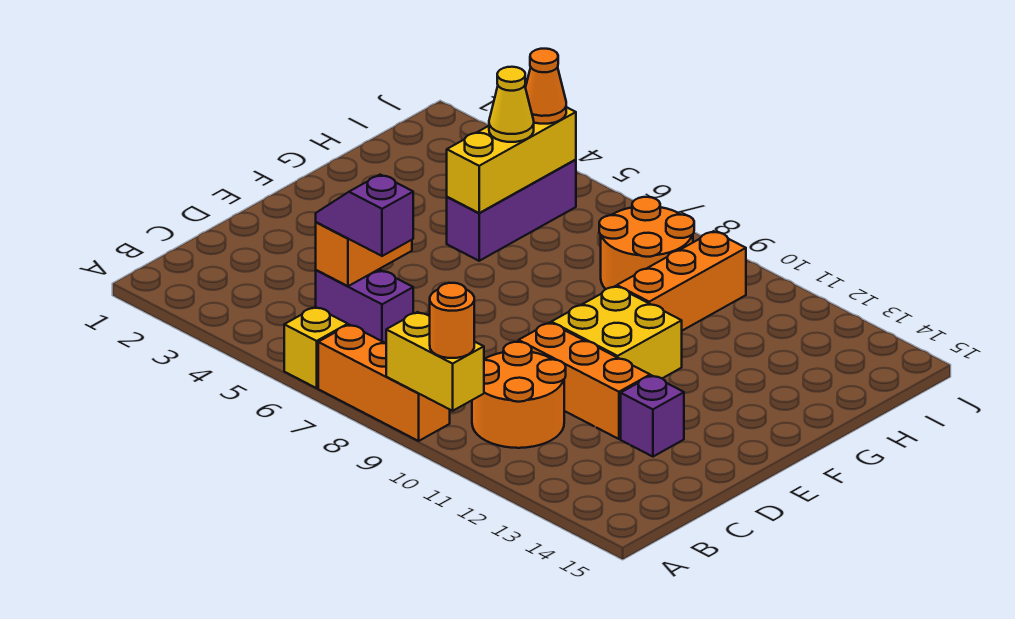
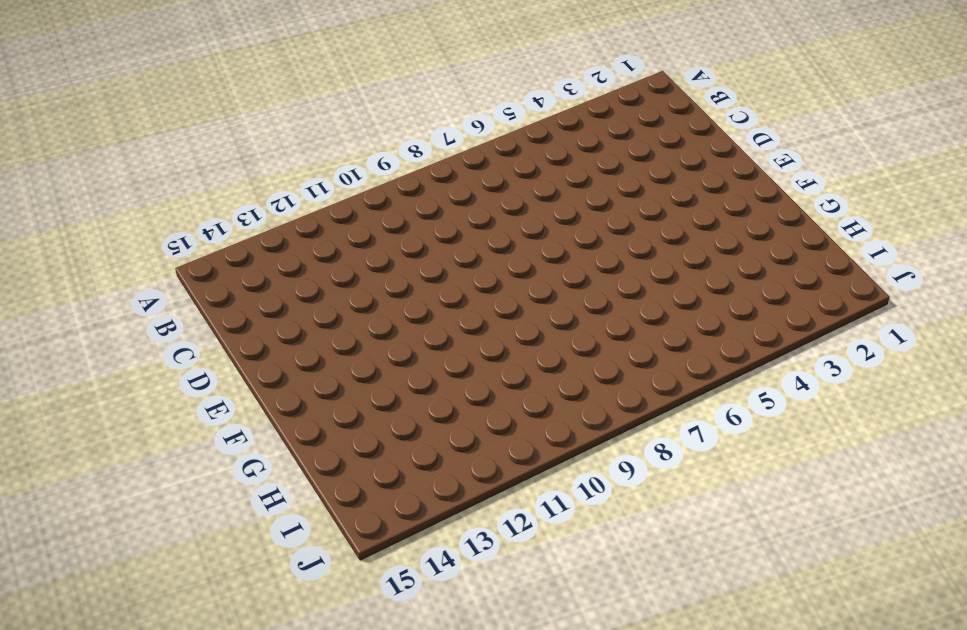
none -> yellow brick A6 level 1
none -> orange brick A7:A9 level 1
none -> orange round brick B10:C11 level 1

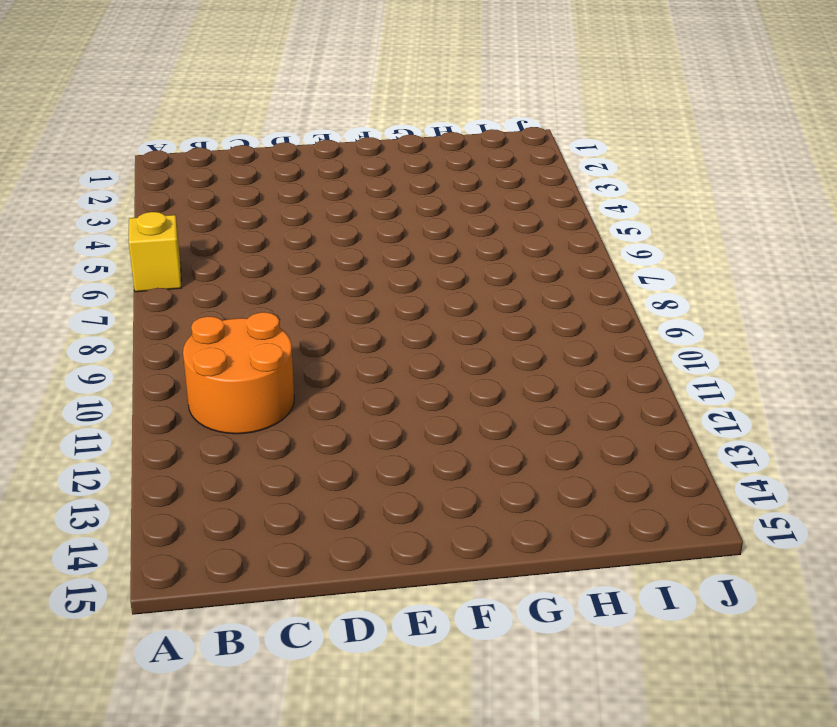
none -> orange brick A7:A9 level 1
none -> purple brick C5:C6 level 1
none -> orange brick D10:D12 level 1

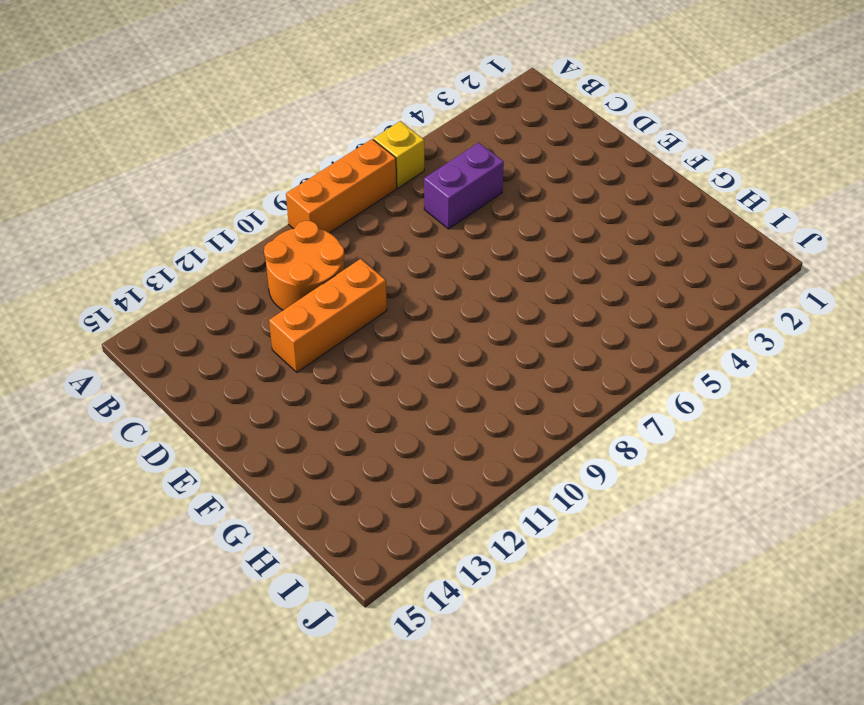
none -> purple brick D13 level 1
none -> yellow brick E10:F11 level 1
none -> purple brick G5:I5 level 1

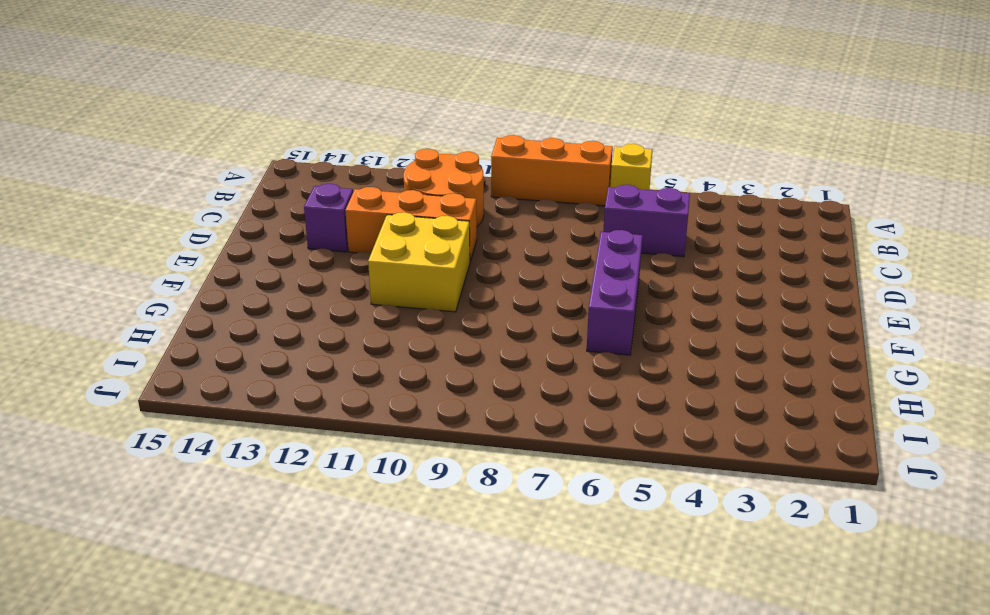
purple brick E6:G6 level 1 -> purple brick G5:I5 level 1
none -> orange brick G10:I10 level 1
none -> orange round brick H8:I9 level 1
none -> yellow brick A9:A10 level 2

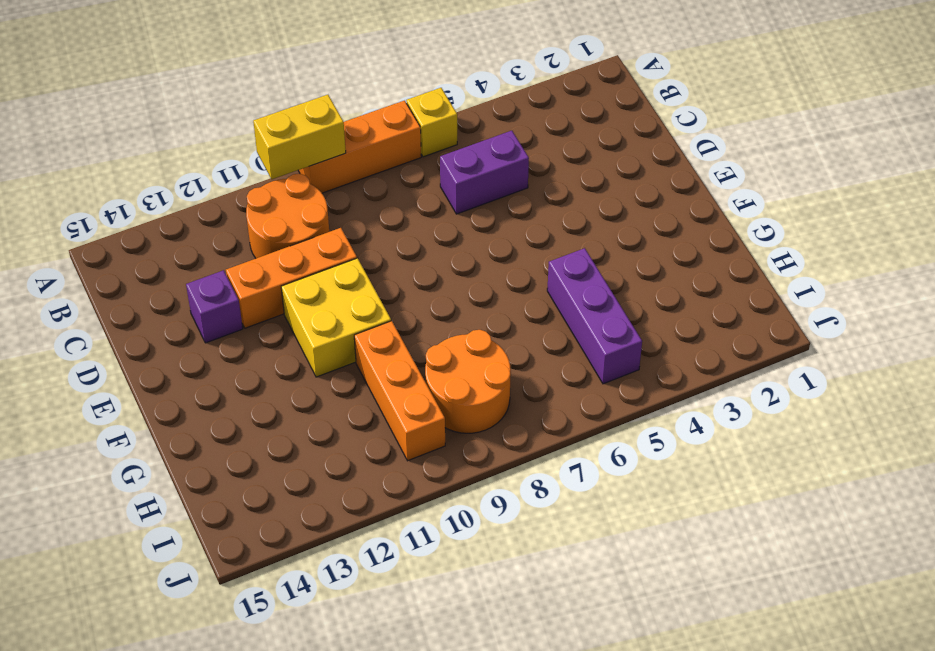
none -> orange brick C5:D5 level 2
none -> yellow brick G5:I5 level 2
none -> orange round brick A10 level 3

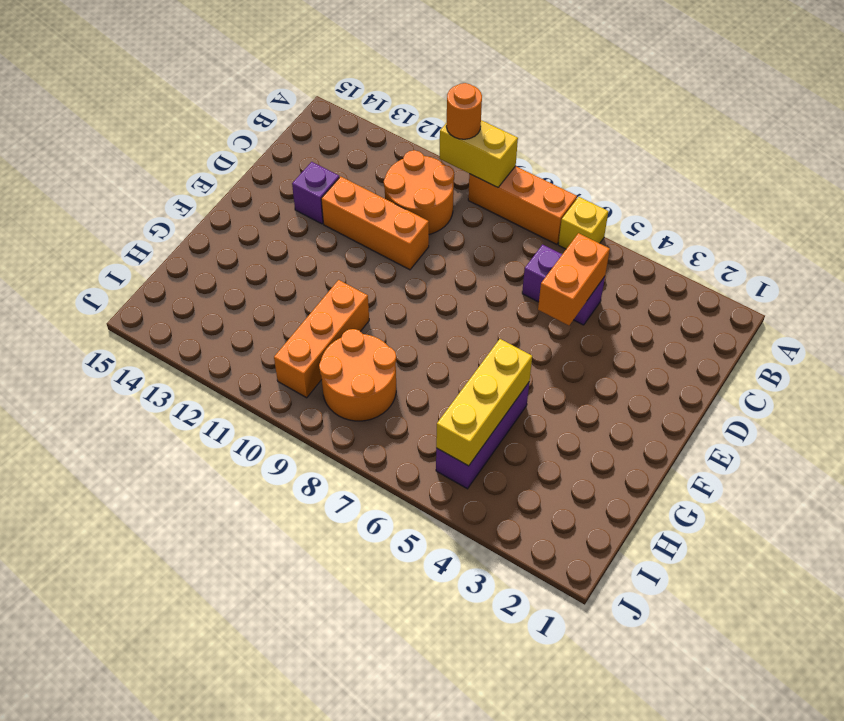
none -> yellow brick E10:F11 level 1
none -> purple slope C5:C6 level 3 top 6
none -> yellow cone H5 level 3

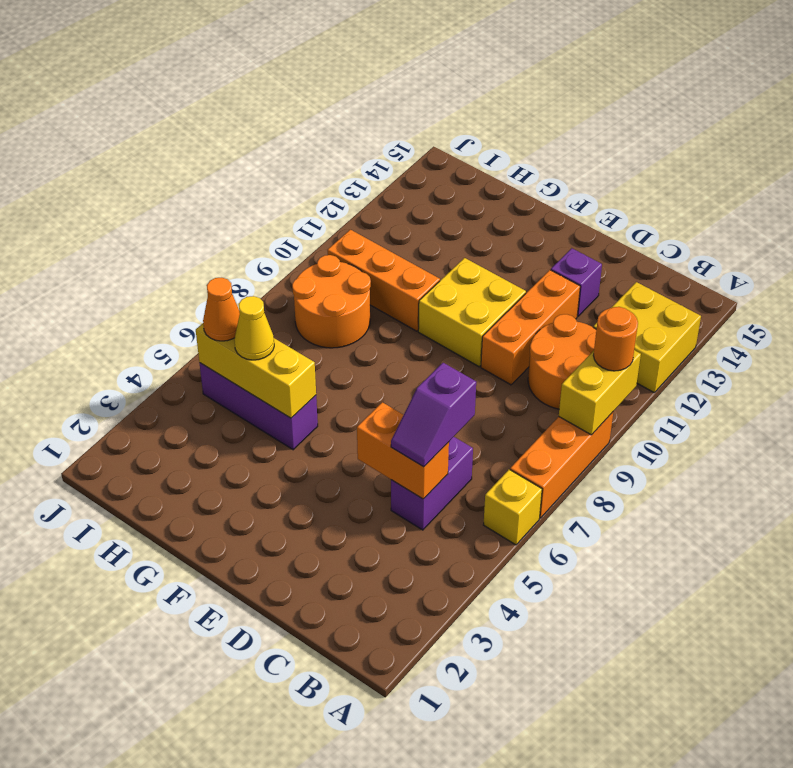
yellow brick A12:B13 level 1 -> none

